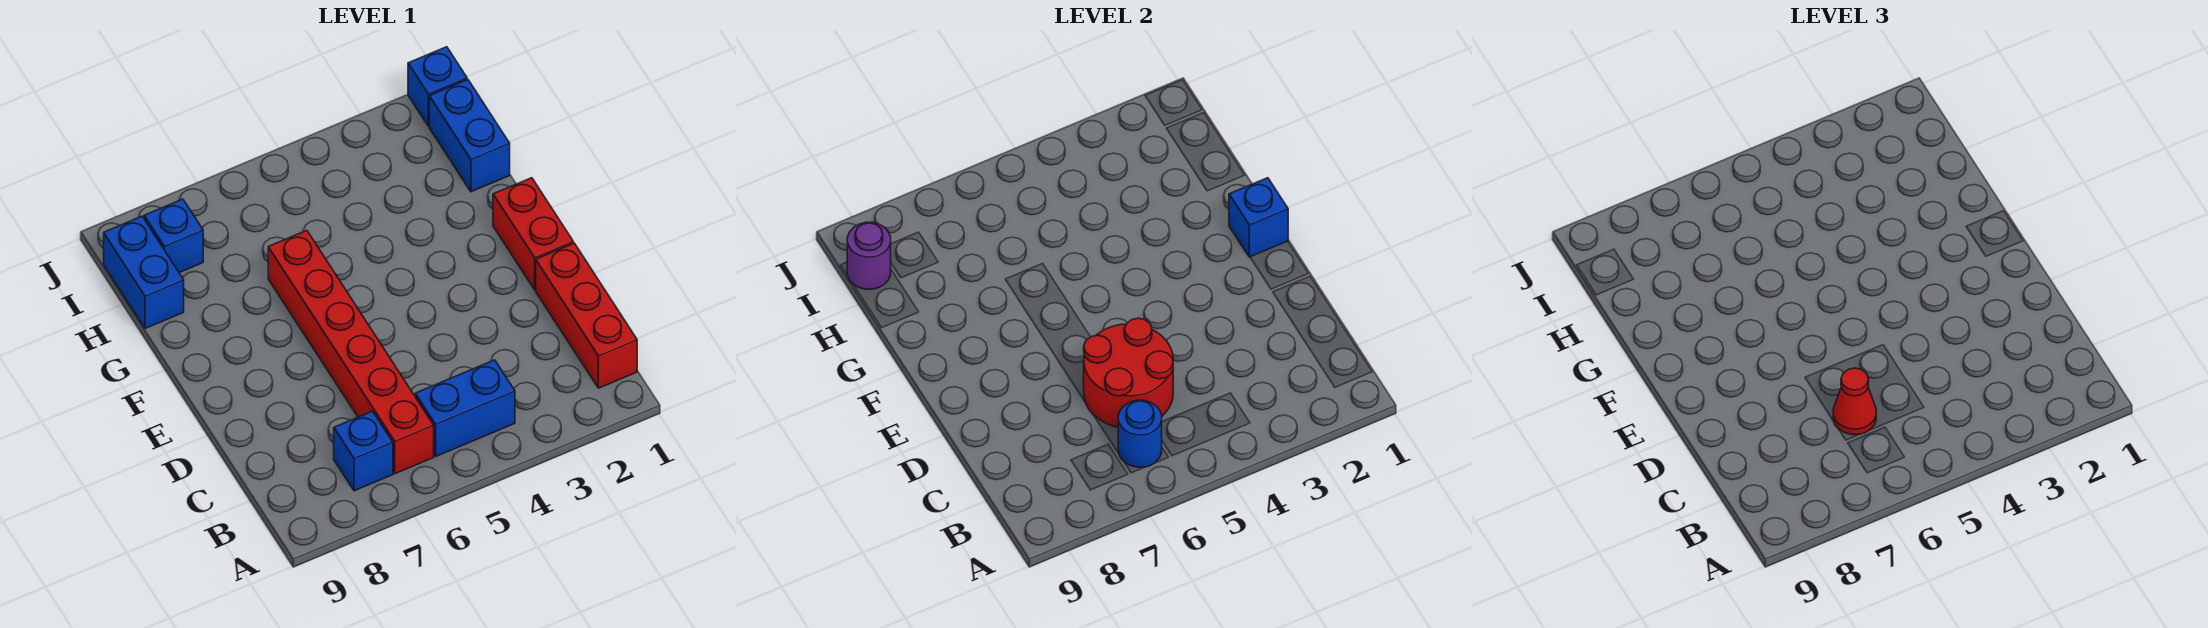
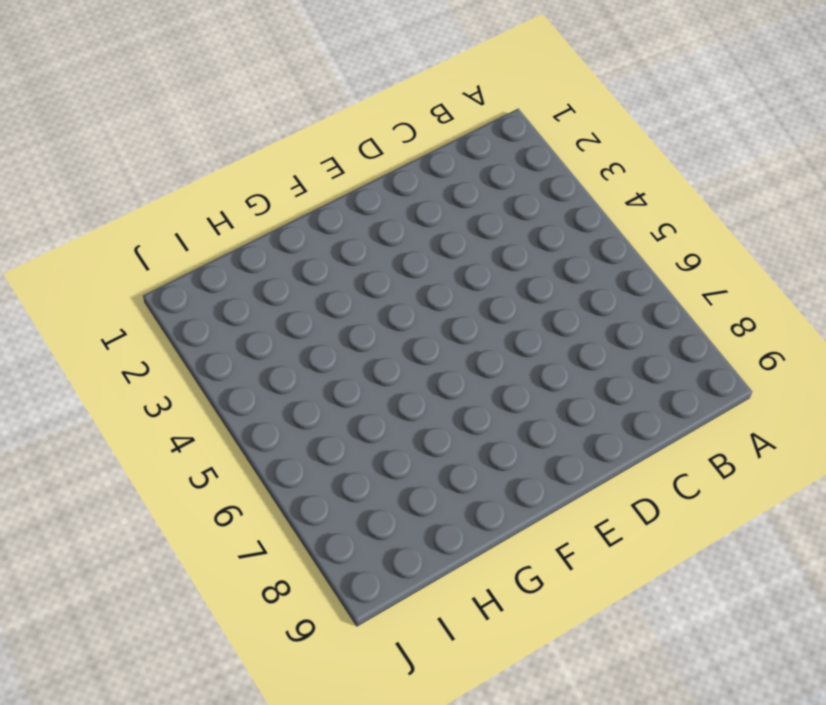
none -> red brick B1:D1 level 1
none -> blue brick B4:B5 level 1
none -> red brick B6:G6 level 1

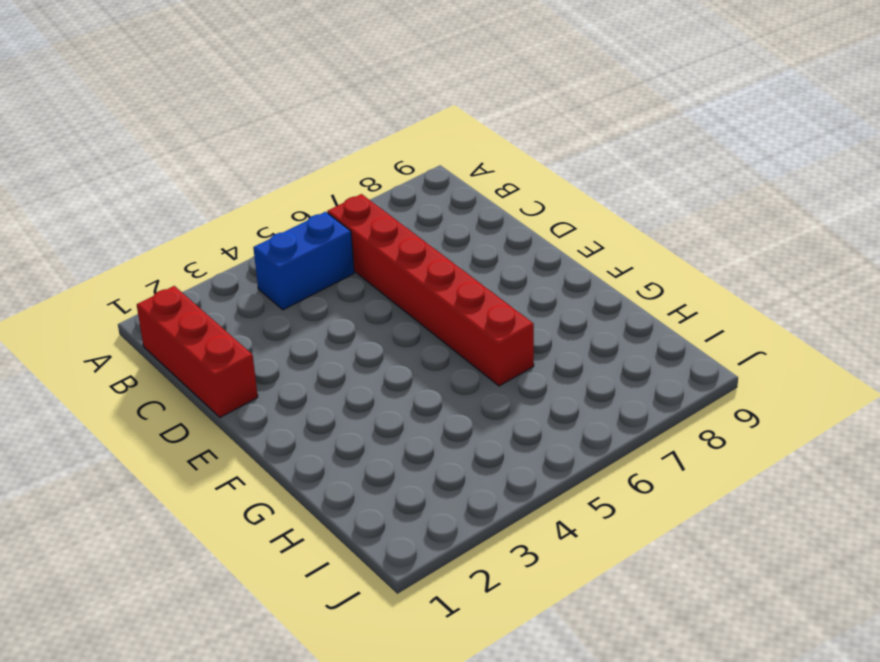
none -> blue brick B7 level 1
none -> red brick E1:F1 level 1
none -> blue brick H1:I1 level 1

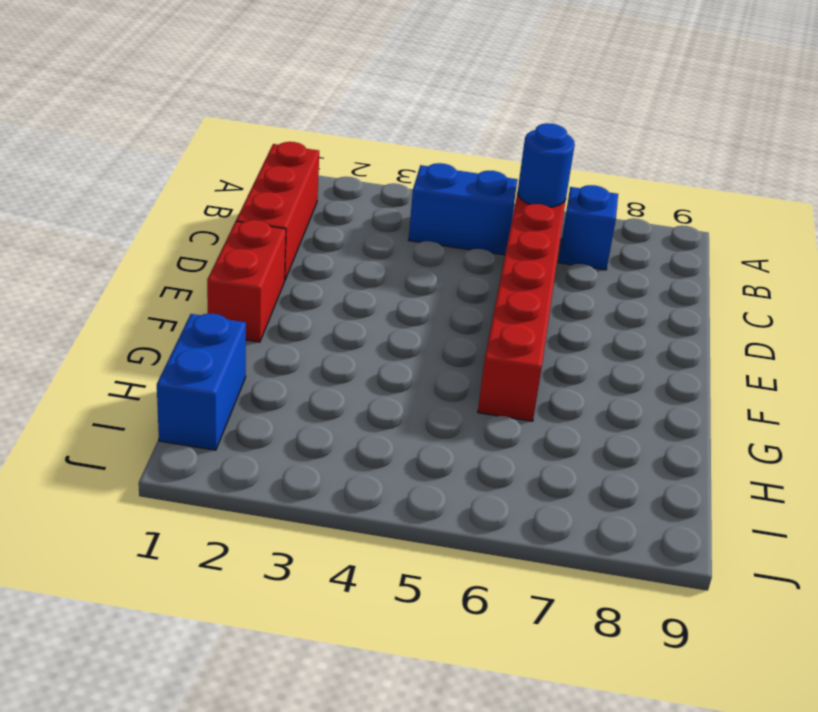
none -> blue brick H9:I9 level 1
none -> blue brick I8 level 1
none -> blue brick J1 level 1

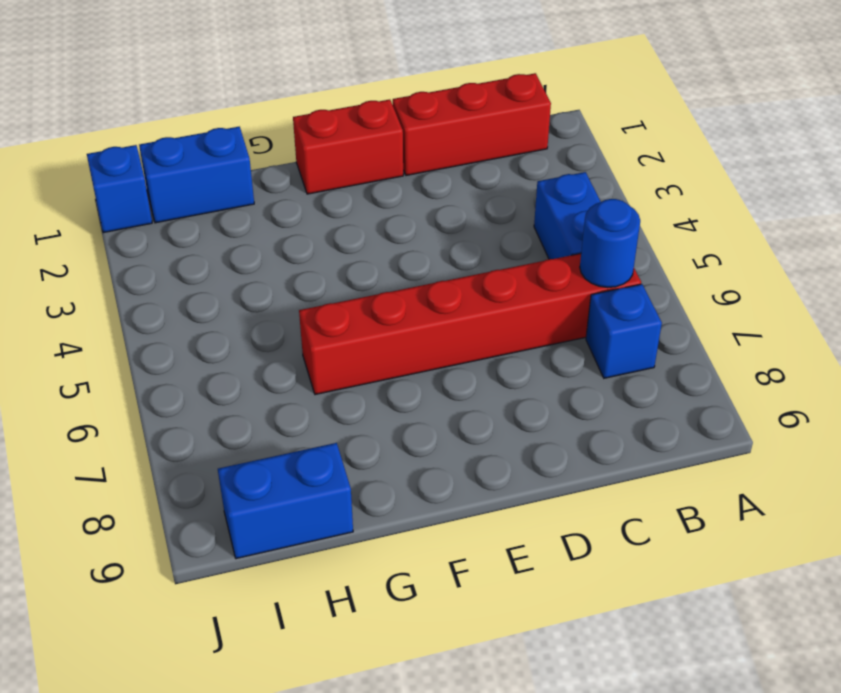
none -> blue brick I8 level 1
none -> red round brick C5:D6 level 2
none -> blue brick F1 level 2

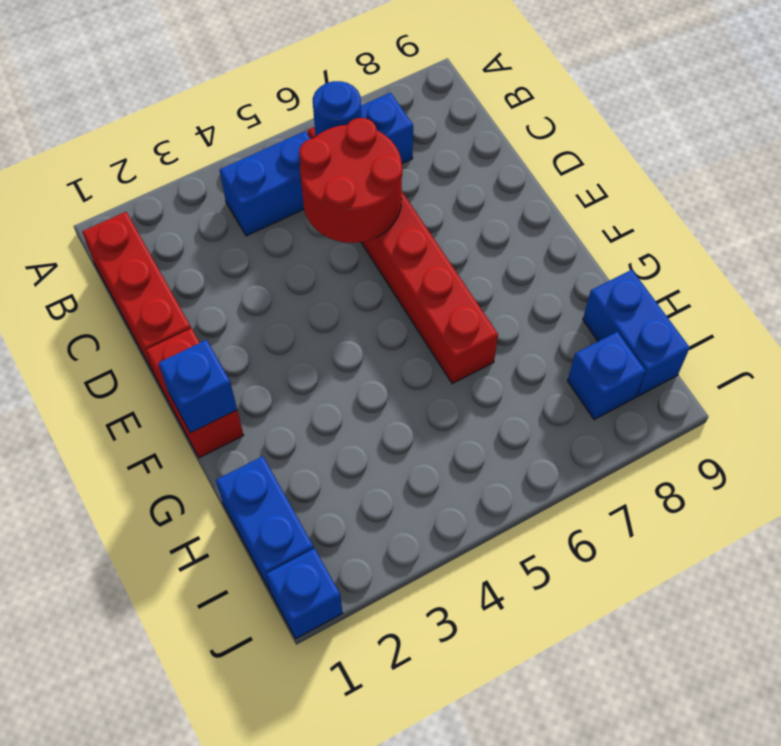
none -> purple round brick I9 level 2
none -> red cone C6 level 3

